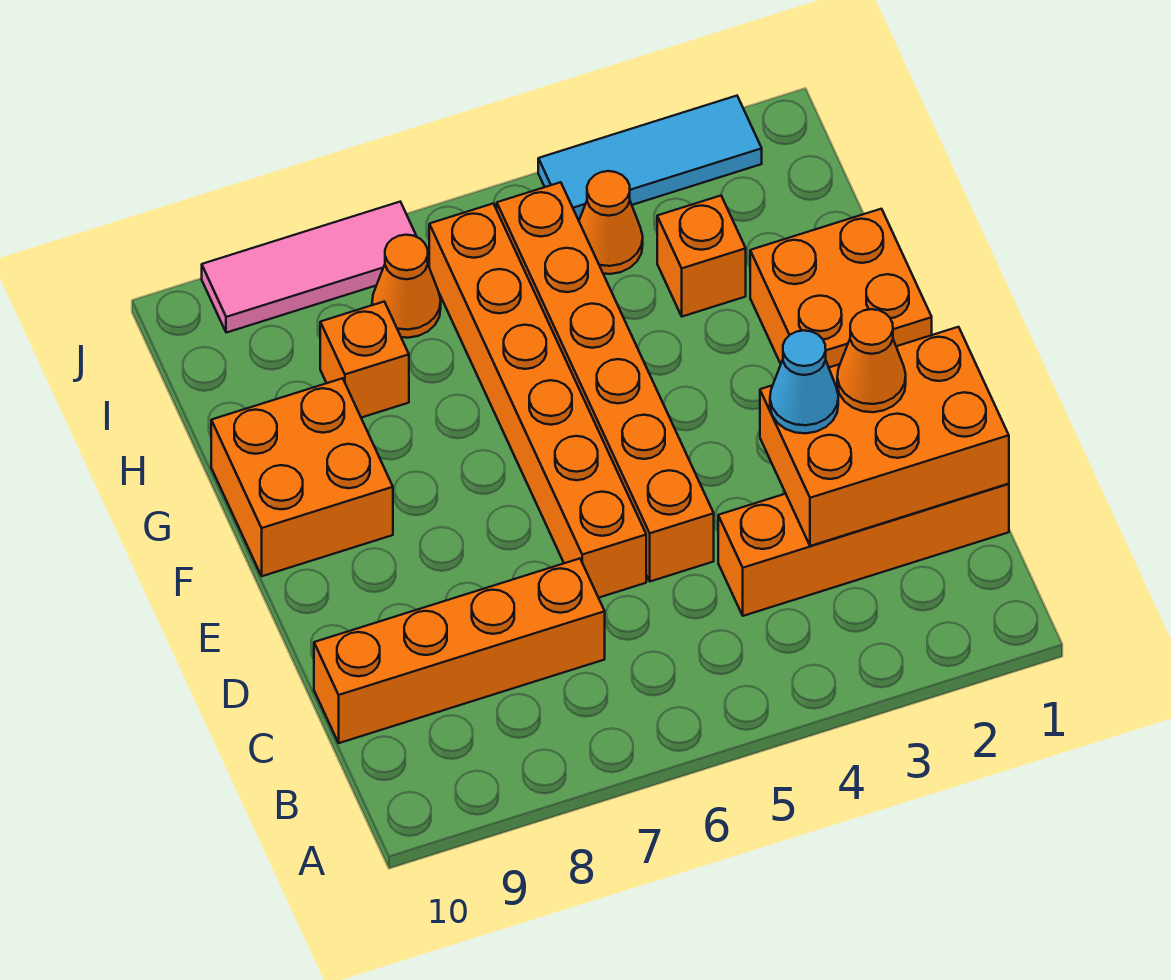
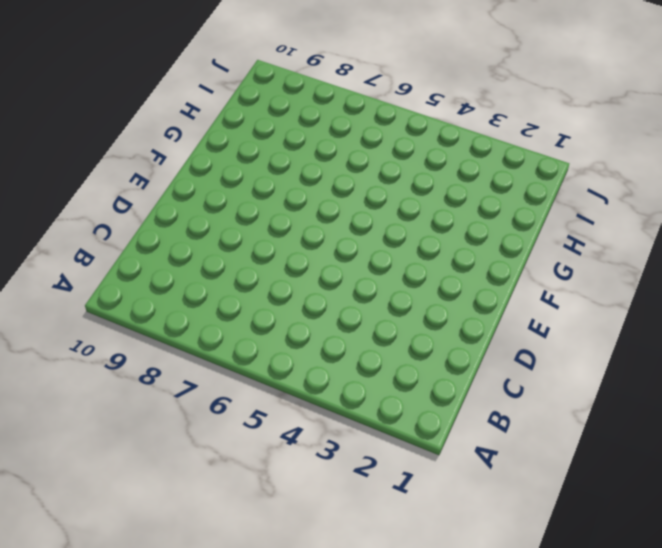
none -> orange brick C1:C4 level 1
none -> orange brick C7:C10 level 1
none -> orange brick D5:I5 level 1

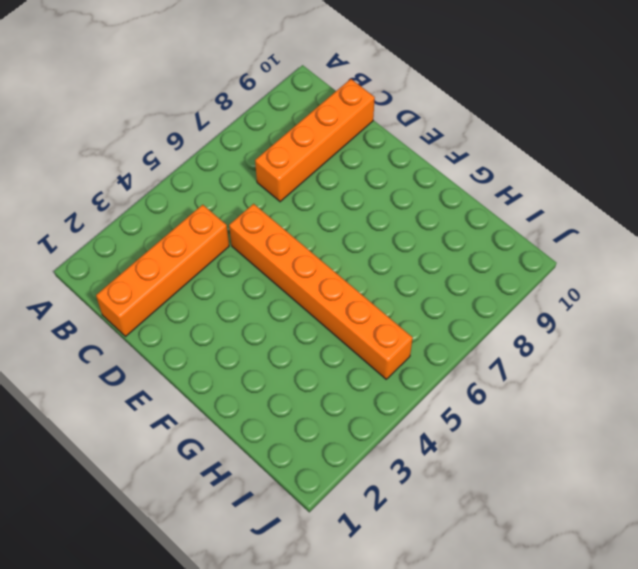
none -> orange brick D6:I6 level 1
none -> orange brick F1:G2 level 1
none -> orange brick F9:G10 level 1

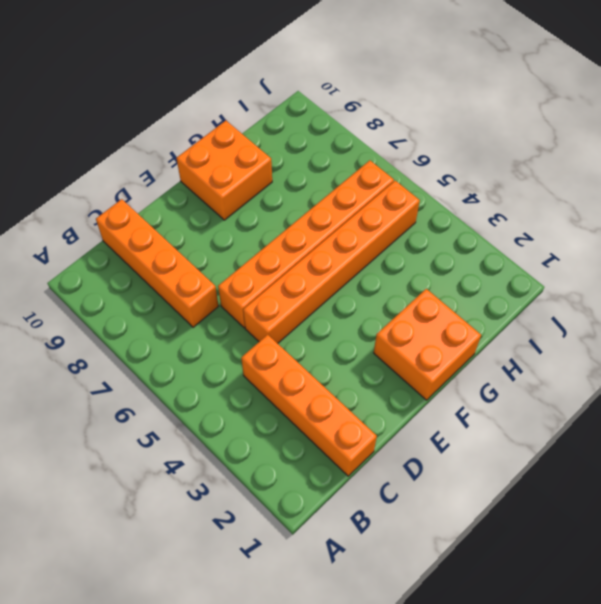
none -> orange brick H3 level 1
none -> orange brick H8 level 1
none -> orange cone I4 level 1

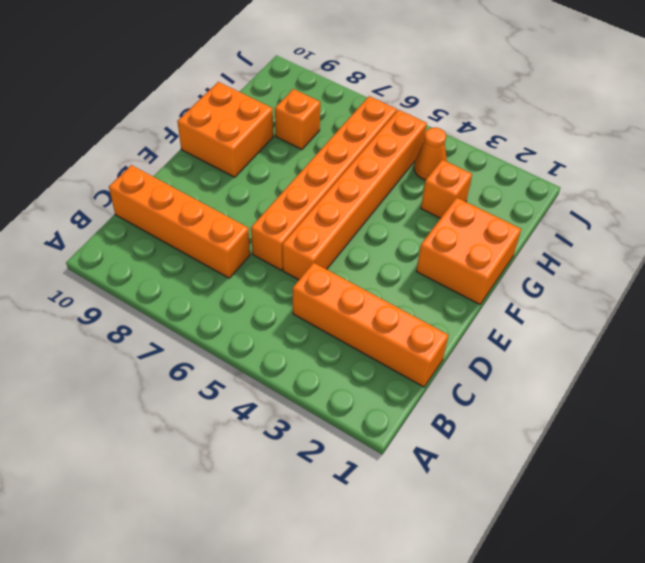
none -> orange cone I7 level 1
none -> cyan tile J2:J4 level 1
none -> pink tile J7:J9 level 1

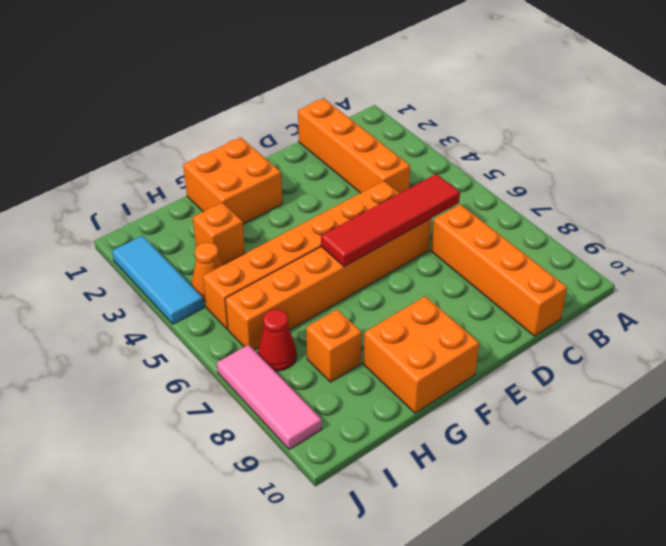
red tile C6:F6 level 2 -> none
red cone I7 level 1 -> orange cone I7 level 1
none -> orange brick C1:D3 level 2
none -> orange cone D2 level 3
none -> cyan cone D3 level 3

